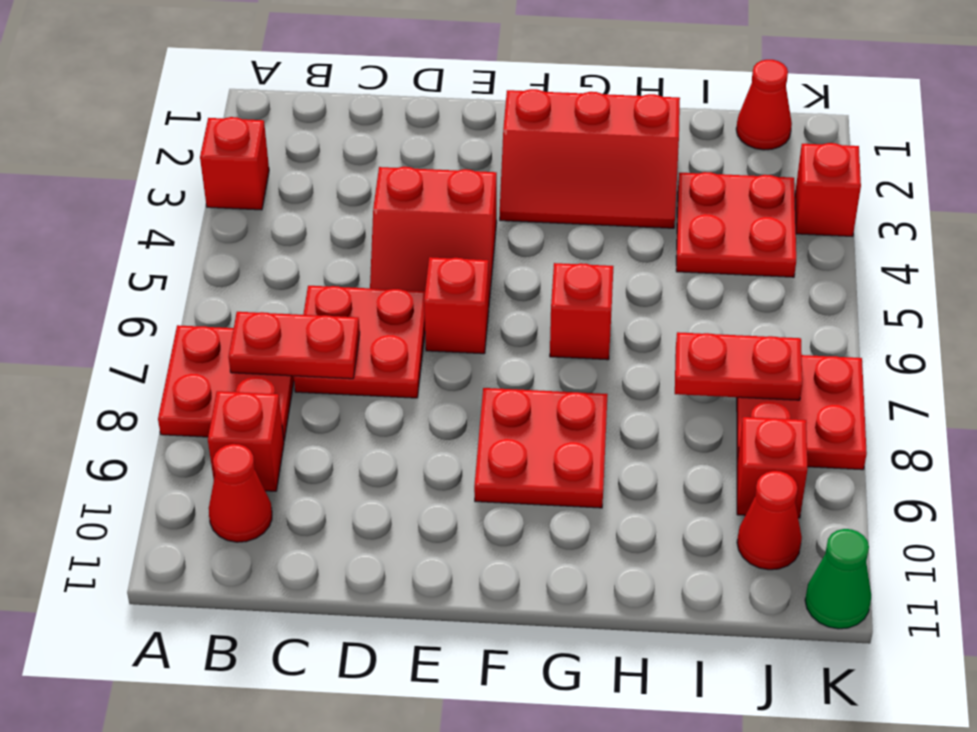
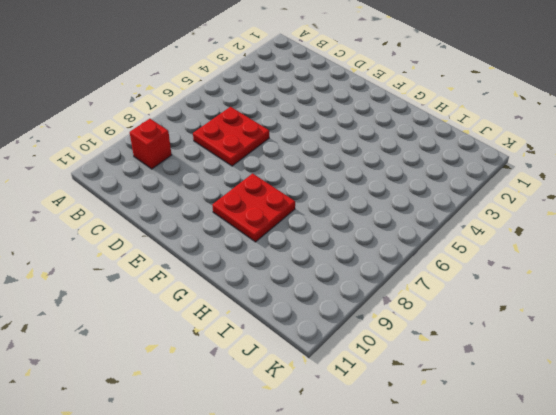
none -> red brick A3 level 1
none -> red plate A7:B8 level 1
none -> red cone B10 level 1

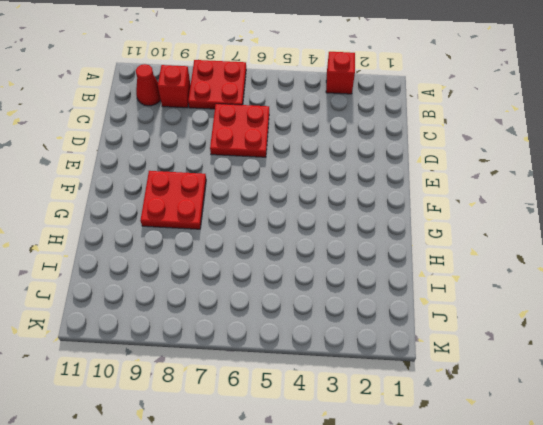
none -> red slope D4:E5 level 1 top 4
none -> red brick E6 level 1
none -> red slope F2:H3 level 1 top 2

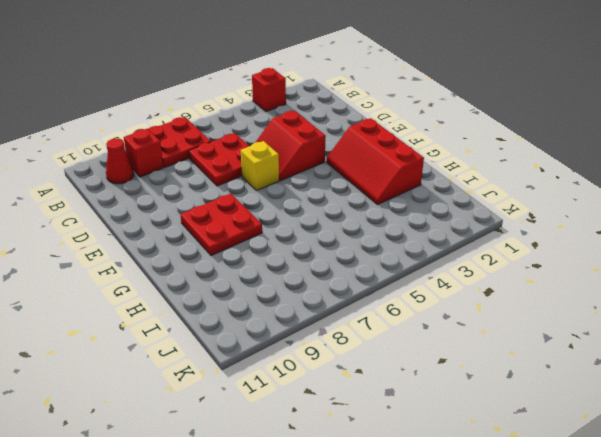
yellow brick E6 level 1 -> red brick E6 level 1
none -> red brick G6 level 1
none -> red plate I3:J4 level 1
none -> red cone J1 level 1

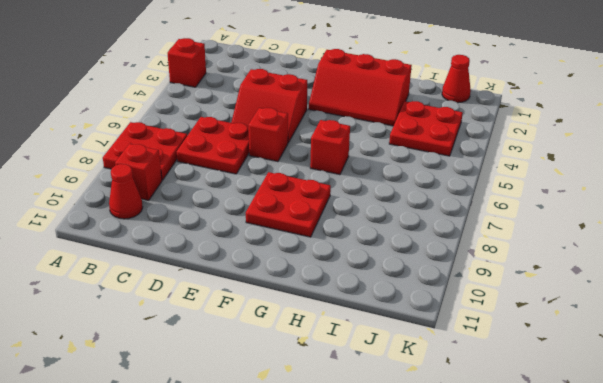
none -> red plate J7:K8 level 1
none -> red brick J9 level 1
none -> red cone J10 level 1

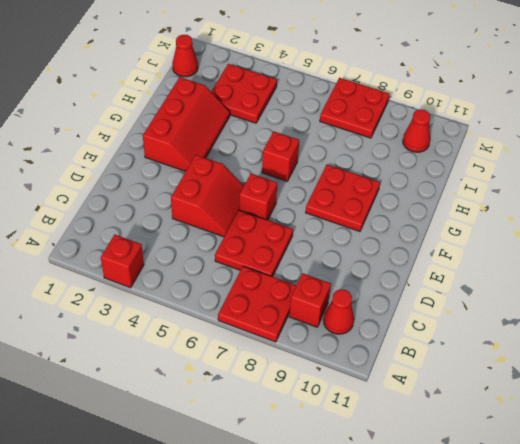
none -> red brick J9 level 1
none -> red brick K3 level 1
none -> green cone K11 level 1

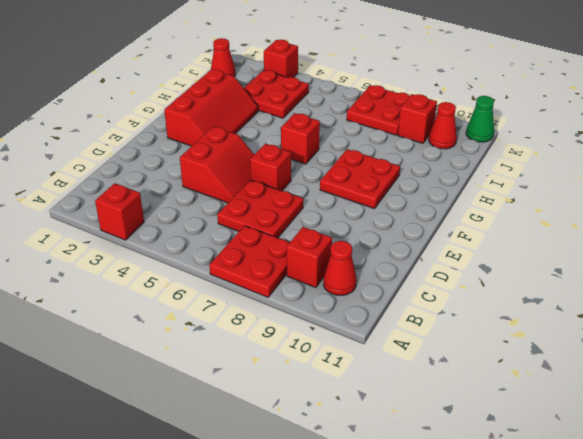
none -> red plate B7:C7 level 2
none -> red plate I7:J7 level 2

